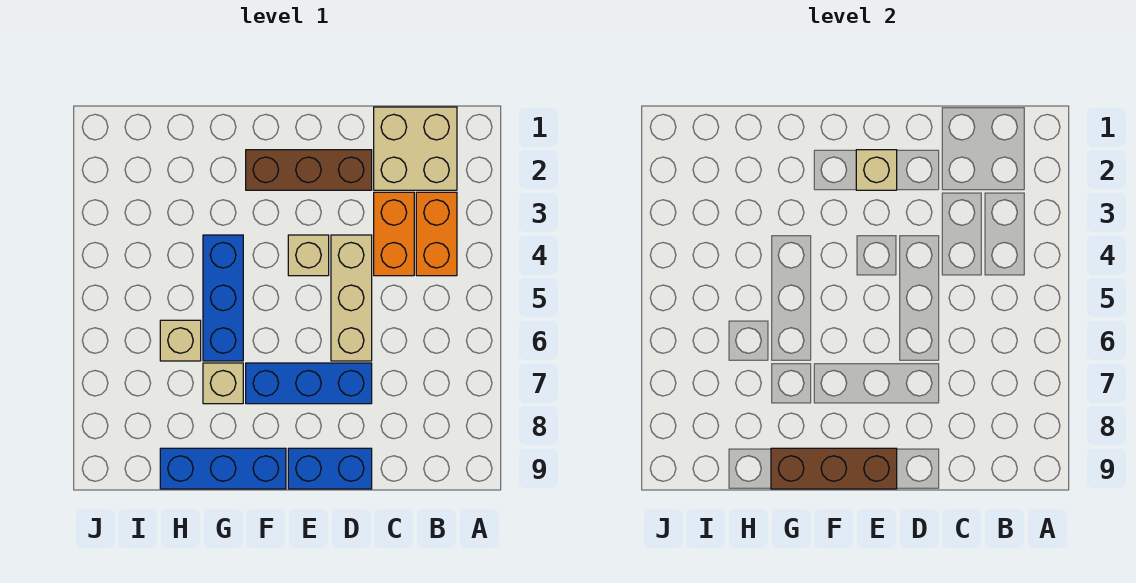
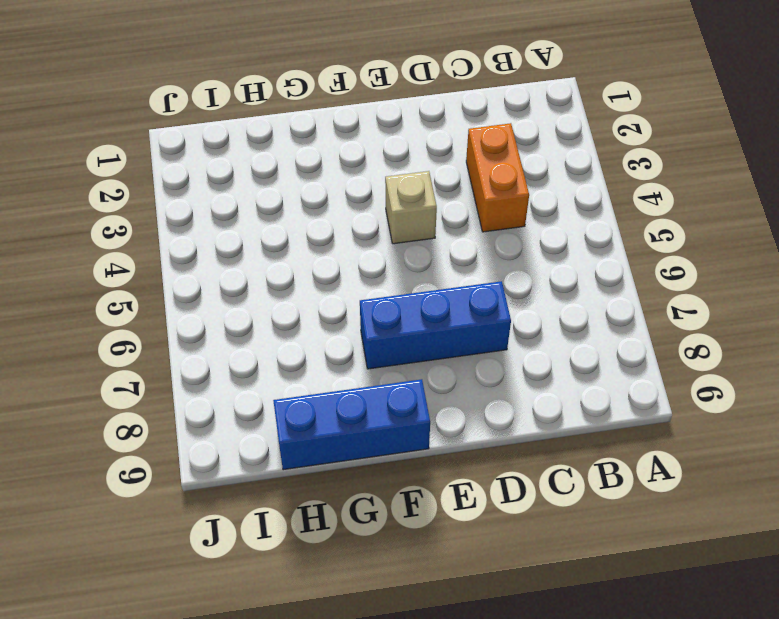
none -> tan brick B1:C2 level 1
none -> orange brick B3:B4 level 1
none -> brown brick D2:F2 level 1

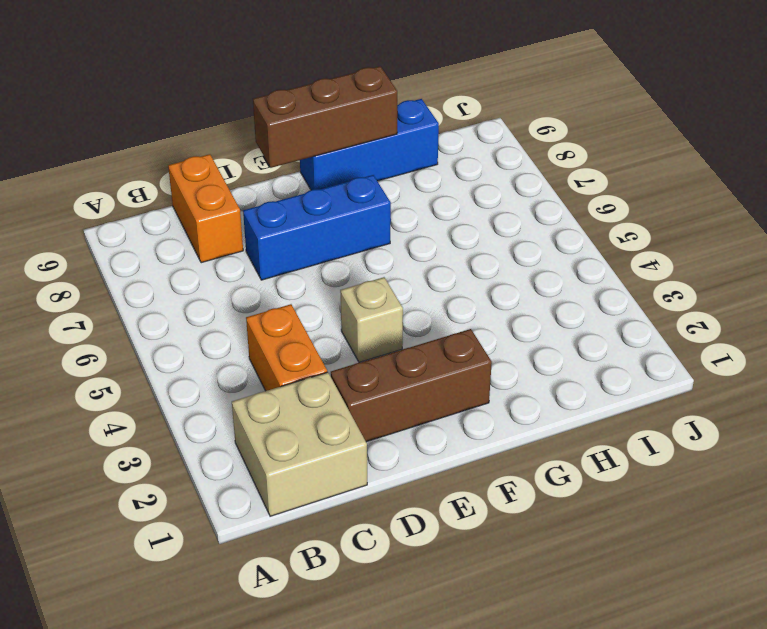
orange brick C8:C9 level 1 -> orange brick B3:B4 level 1
none -> tan brick D4:D6 level 1
none -> blue brick D9:E9 level 1
none -> blue brick G4:G6 level 1

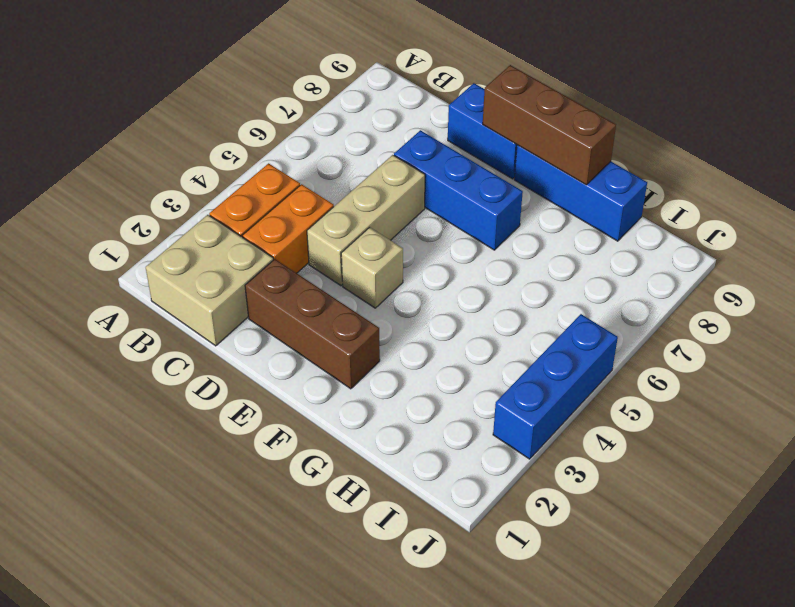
blue brick J3:J5 level 1 -> blue brick G4:G6 level 1
none -> tan brick G7 level 1
none -> tan brick H6 level 1
none -> tan brick E2 level 2

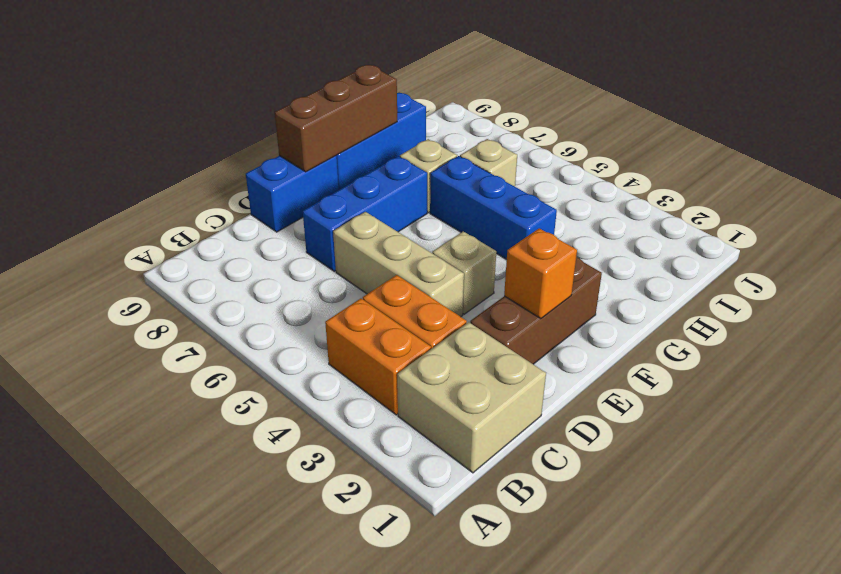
orange brick E2 level 2 -> tan brick E2 level 2

